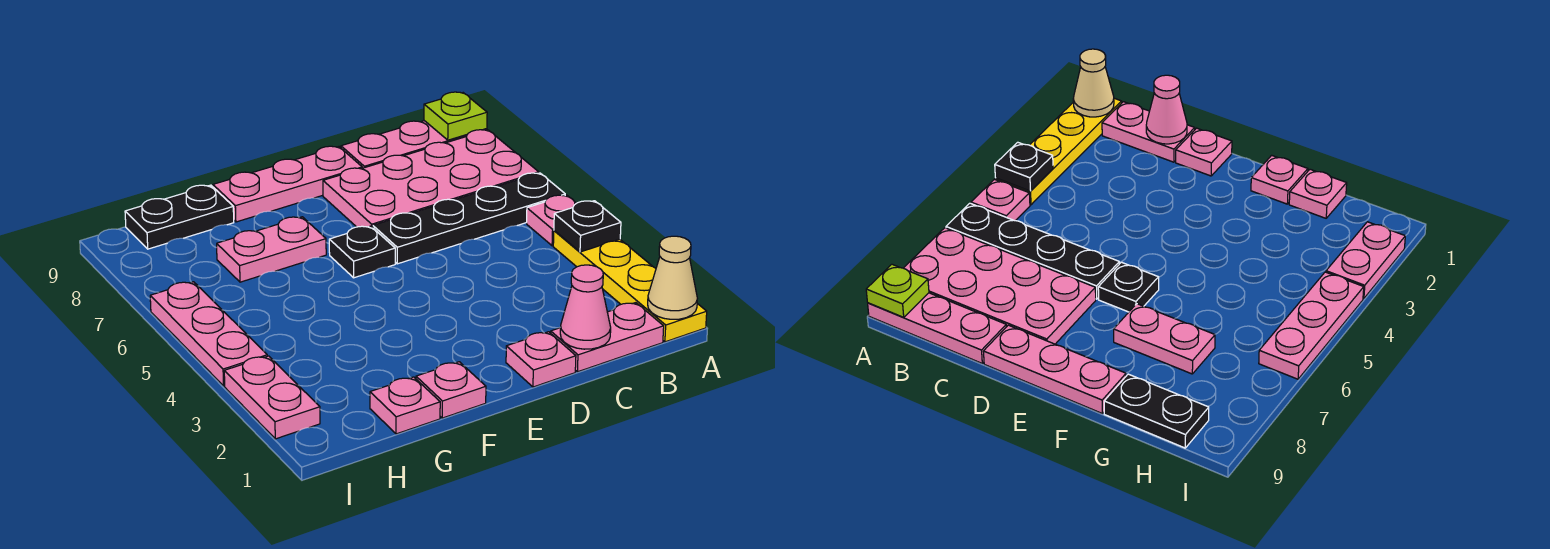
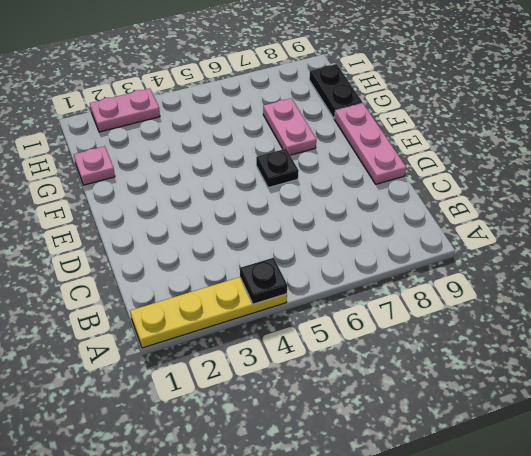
none -> pink plate A5 level 1
none -> black plate A6:D6 level 1
none -> pink plate A7:D8 level 1

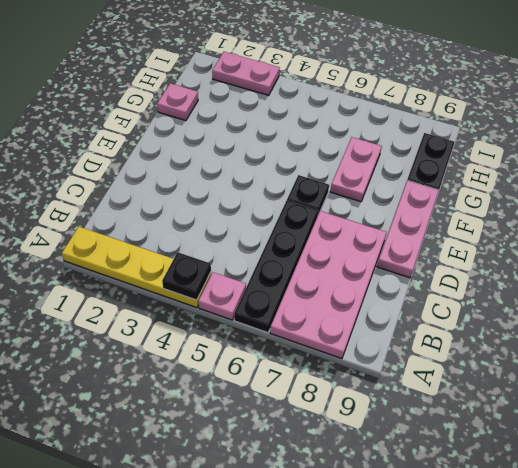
none -> pink plate A9:C9 level 1
none -> pink plate B1:C1 level 1
none -> pink plate D1 level 1

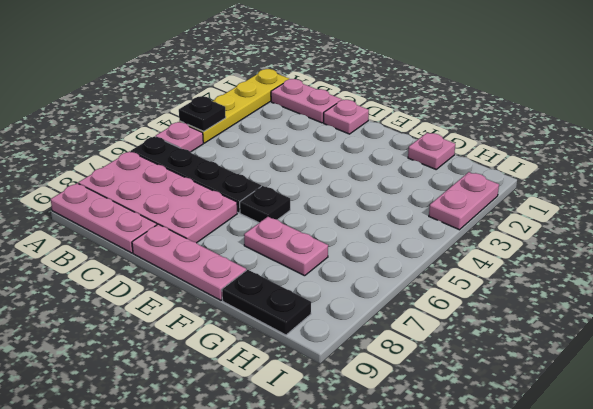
none -> pink plate F1 level 1
none -> pink plate I4:I6 level 1
none -> tan cone A1 level 2

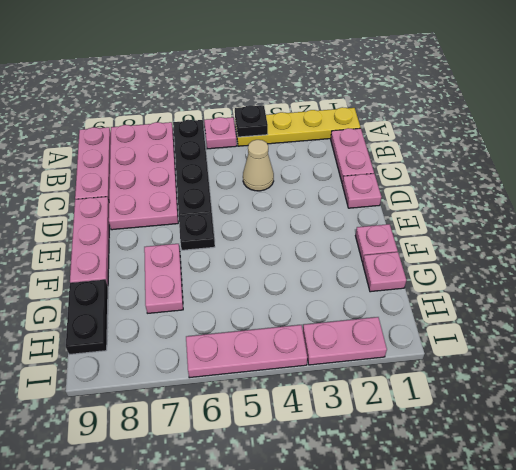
tan cone C4 level 1 -> tan cone A1 level 2
none -> lime plate A9 level 2
none -> pink cone C1 level 2

